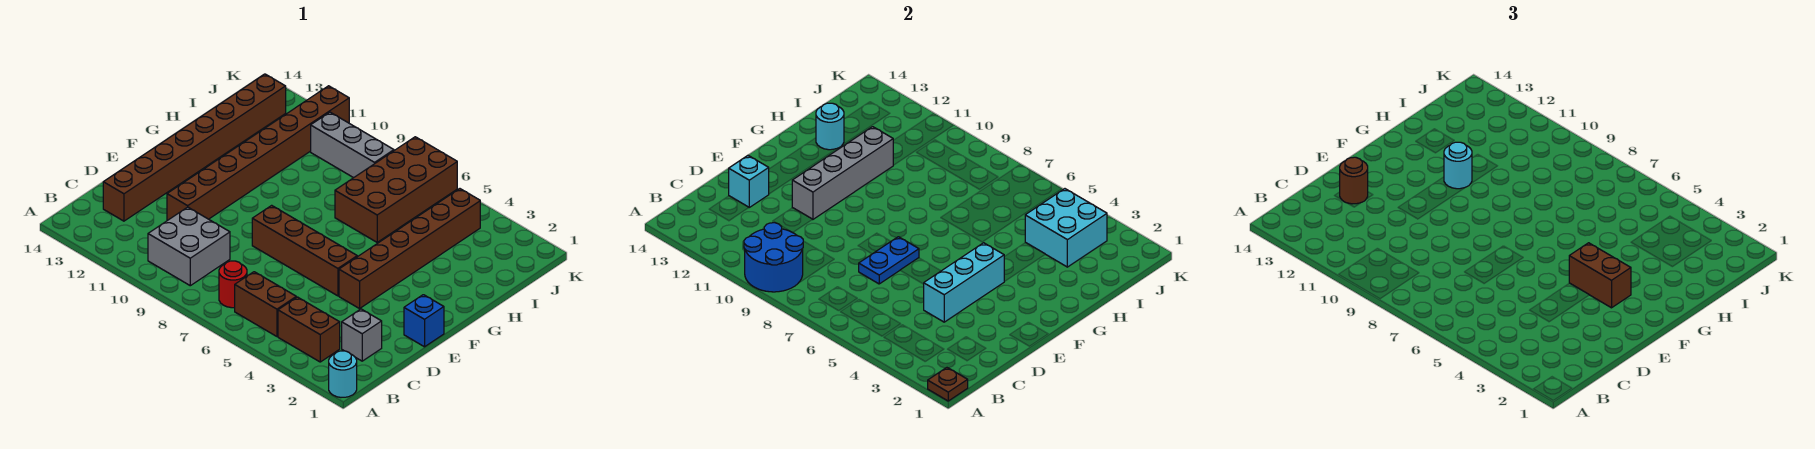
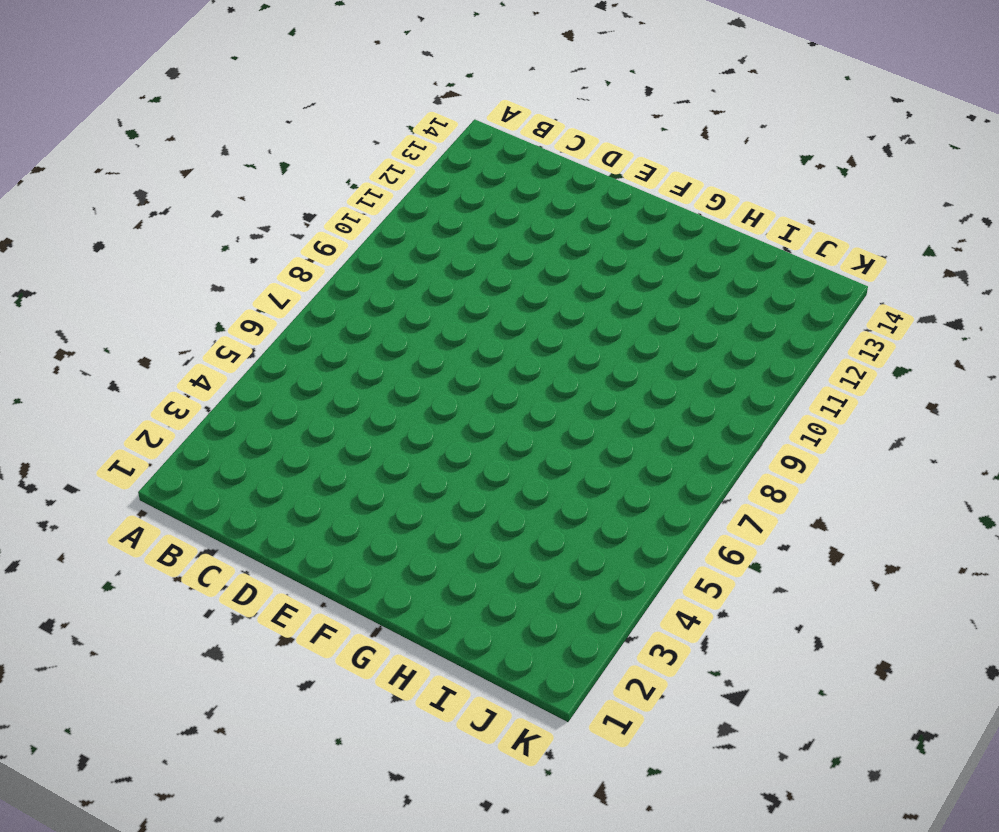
none -> cyan round brick A1 level 1
none -> brown brick B3:B4 level 1
none -> brown brick B5:B6 level 1

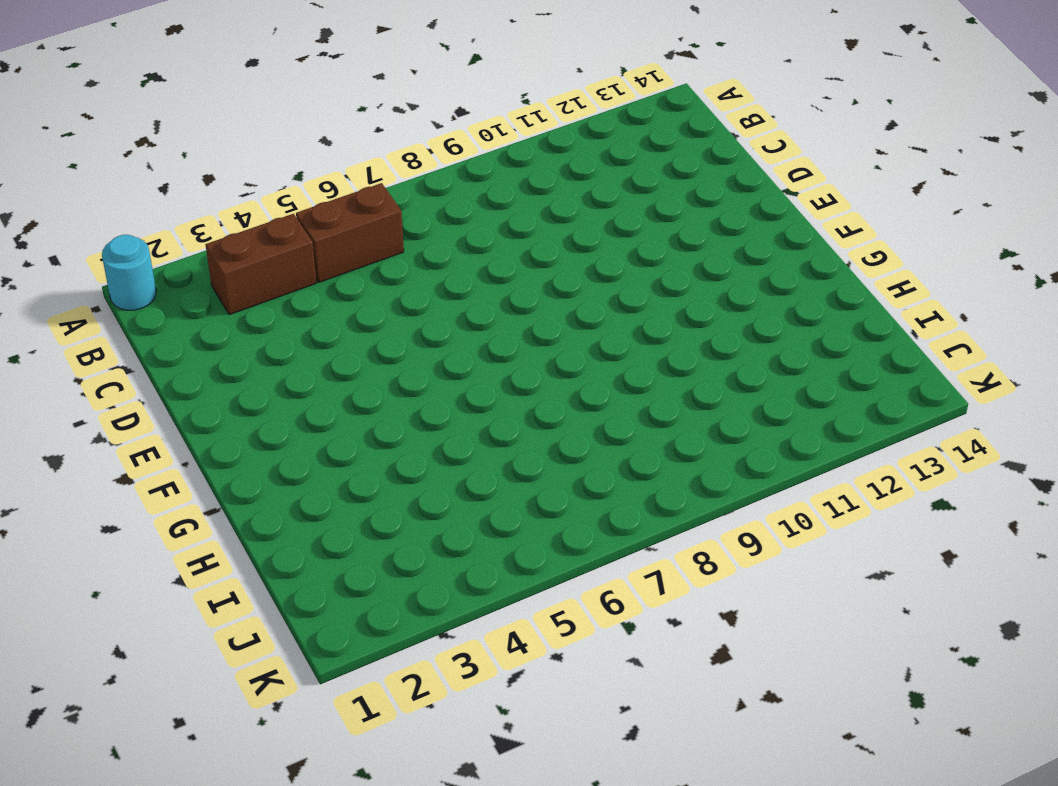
none -> red round brick B7 level 1
none -> grey brick B9:C10 level 1
none -> grey brick C2 level 1

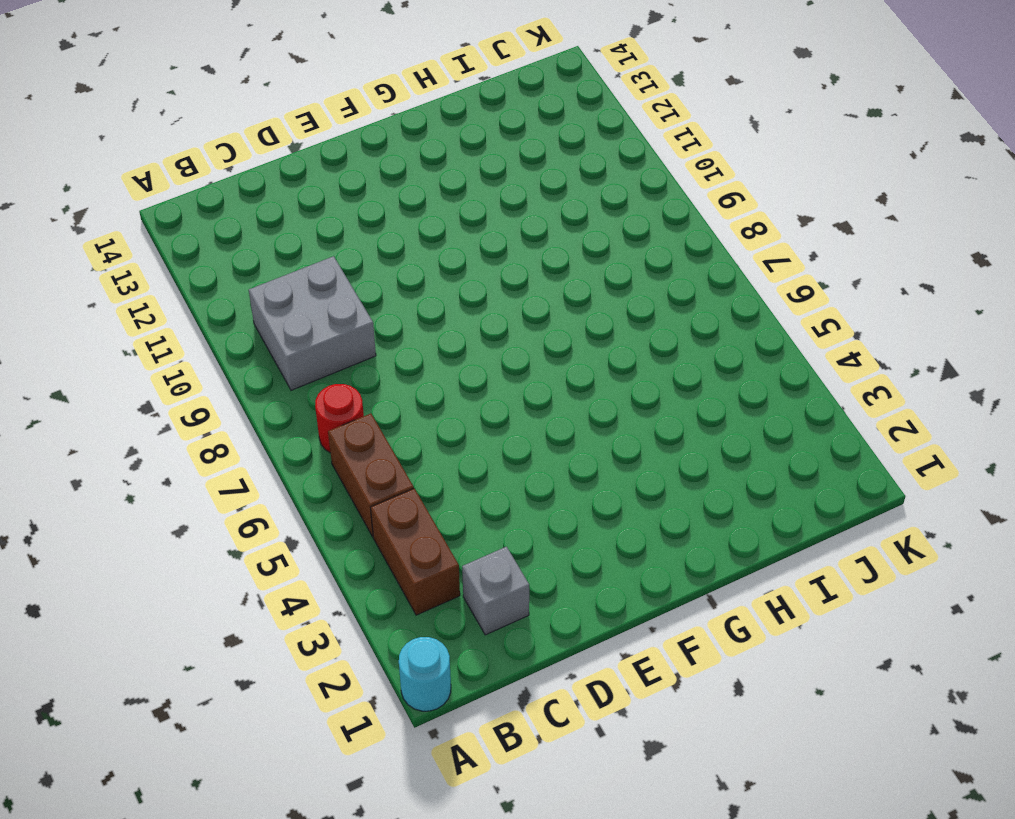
none -> brown brick C13:J13 level 1
none -> brown brick D11:K11 level 1
none -> blue brick E1 level 1

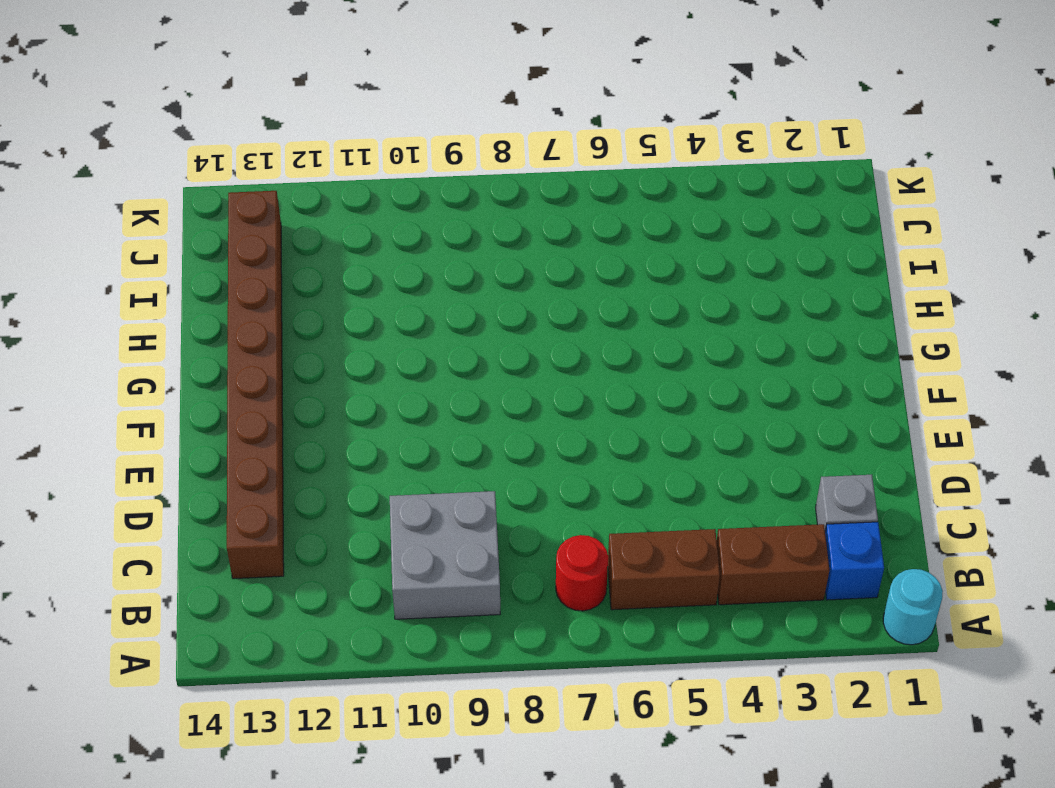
blue brick B2 level 1 -> blue brick E1 level 1
none -> brown brick D11:K11 level 1
none -> brown brick E4:J4 level 1
none -> brown brick E5:E8 level 1

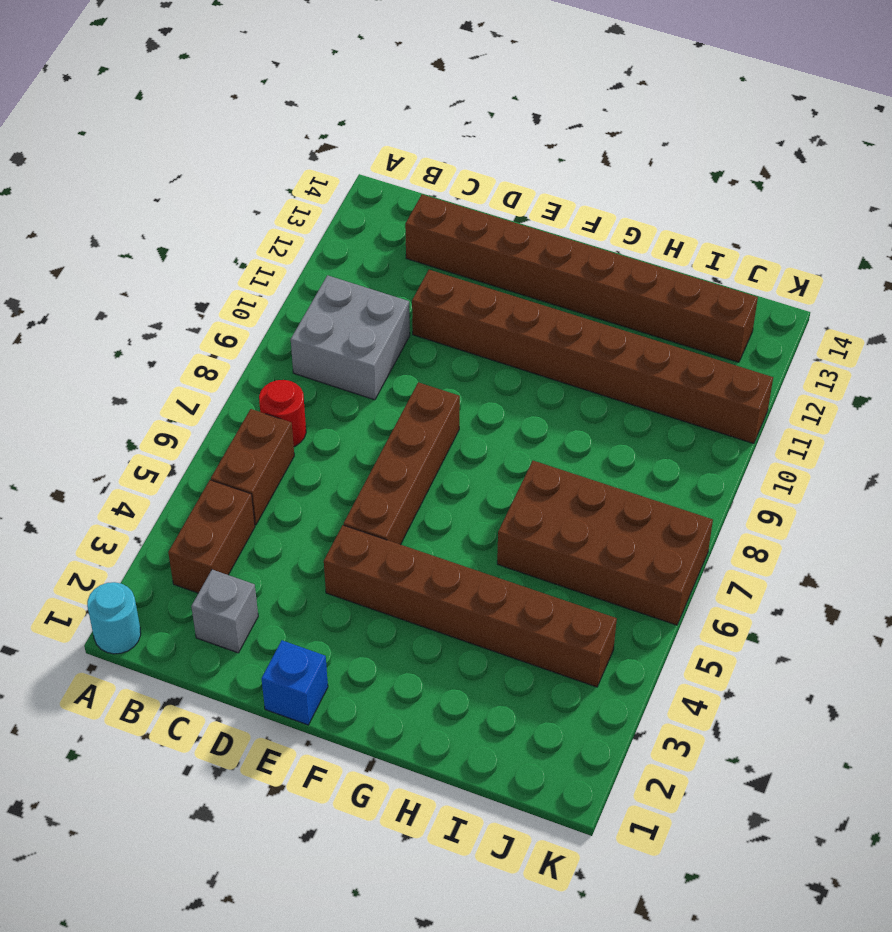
none -> grey brick J8:J10 level 1
none -> brown plate A1 level 2
none -> blue round brick A9:B10 level 2

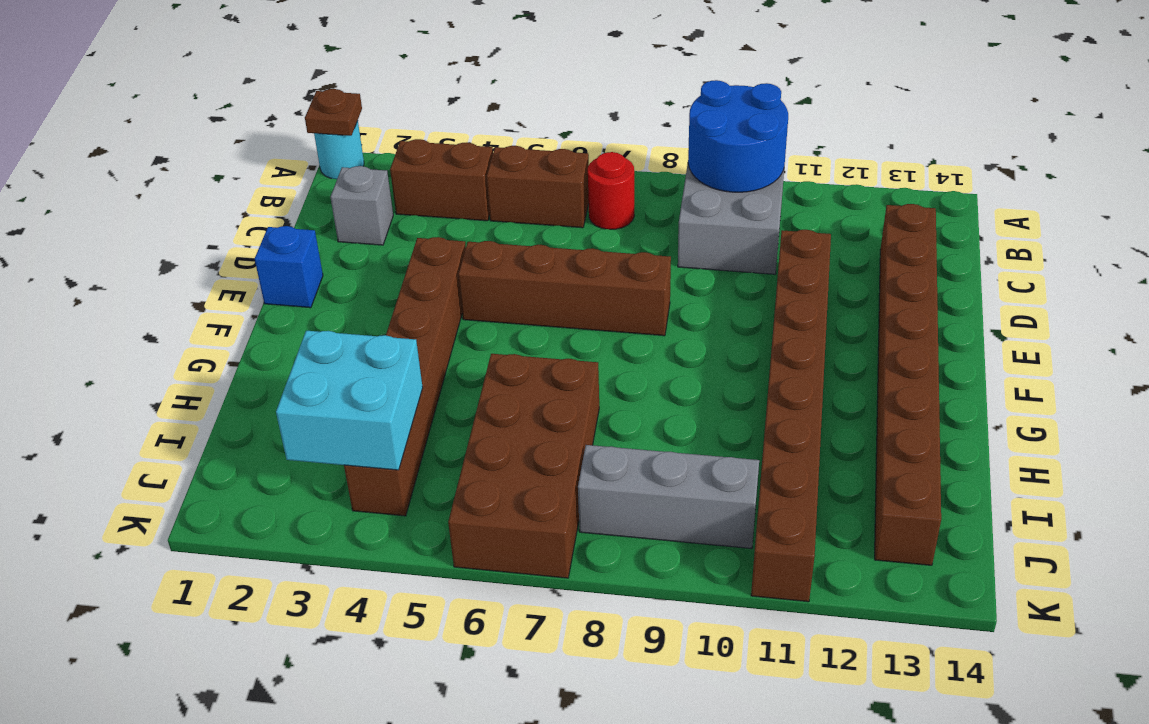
none -> cyan brick D4:F4 level 2
none -> blue plate D7:E7 level 2
none -> cyan brick D13 level 2

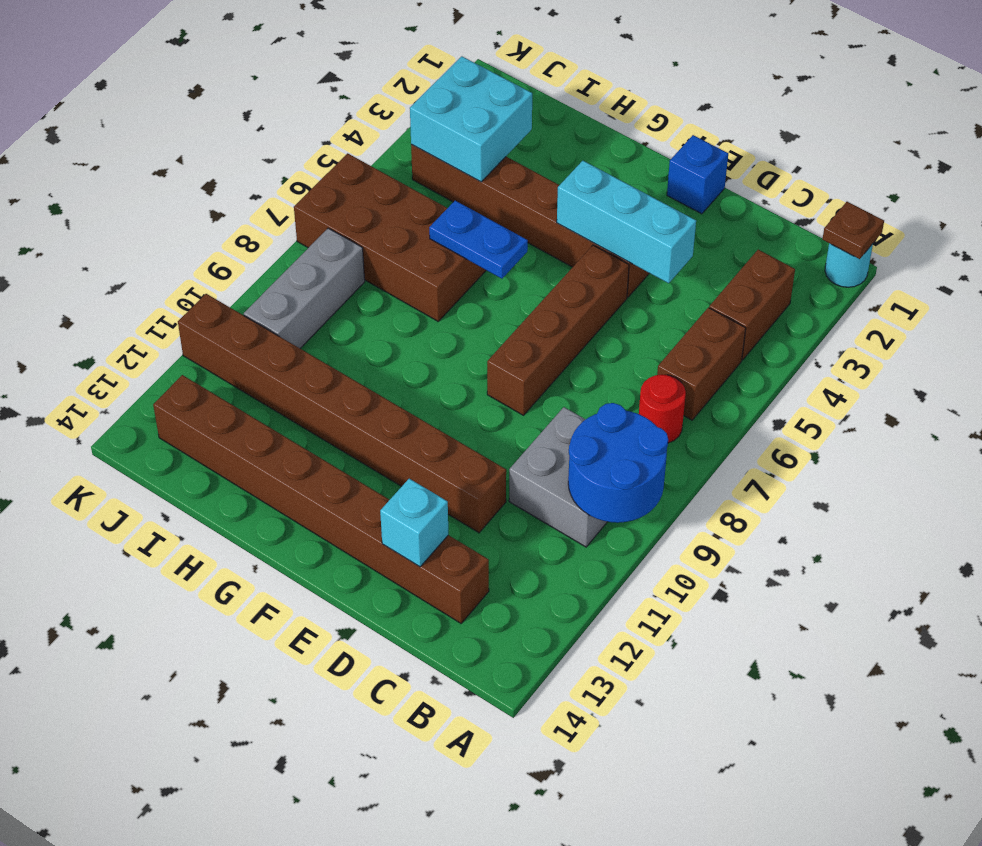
blue plate G6:H6 level 2 -> blue plate D7:E7 level 2
none -> grey brick C2 level 1
none -> grey brick E11:H11 level 2
none -> cyan round brick H13 level 2

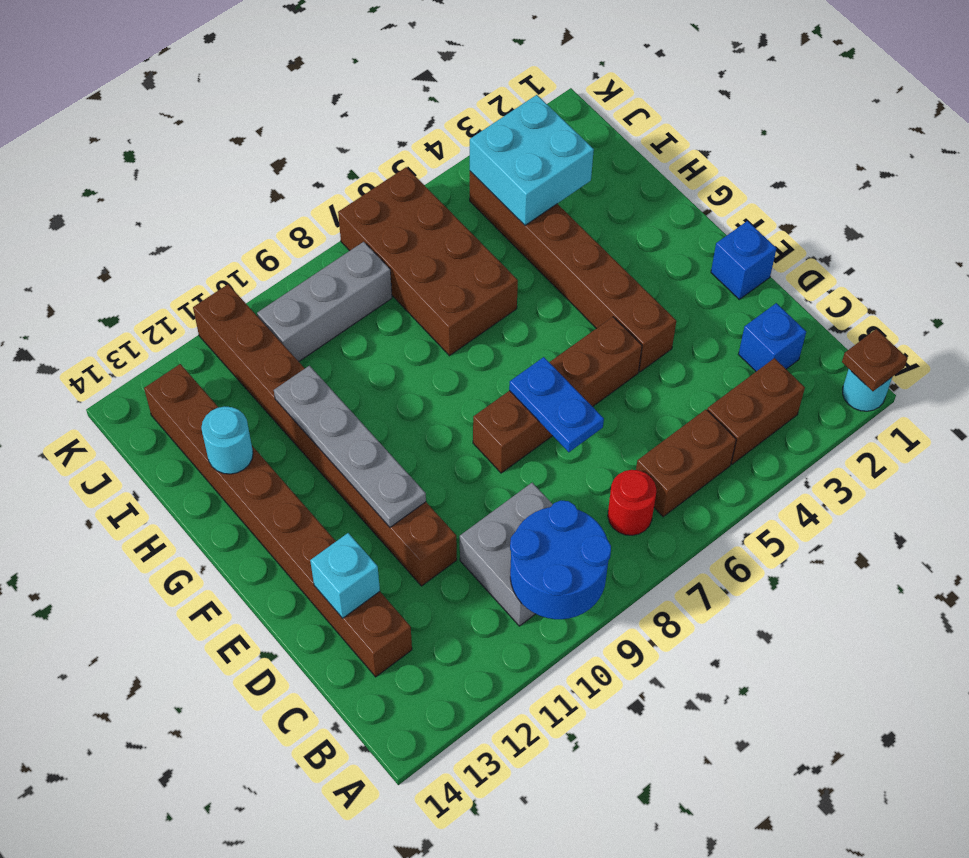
blue brick C2 level 1 -> grey brick C2 level 1
grey plate E11:H11 level 2 -> grey brick E11:H11 level 2
none -> cyan brick D4:F4 level 2
none -> brown round brick D13 level 3
none -> brown brick F3:F4 level 3

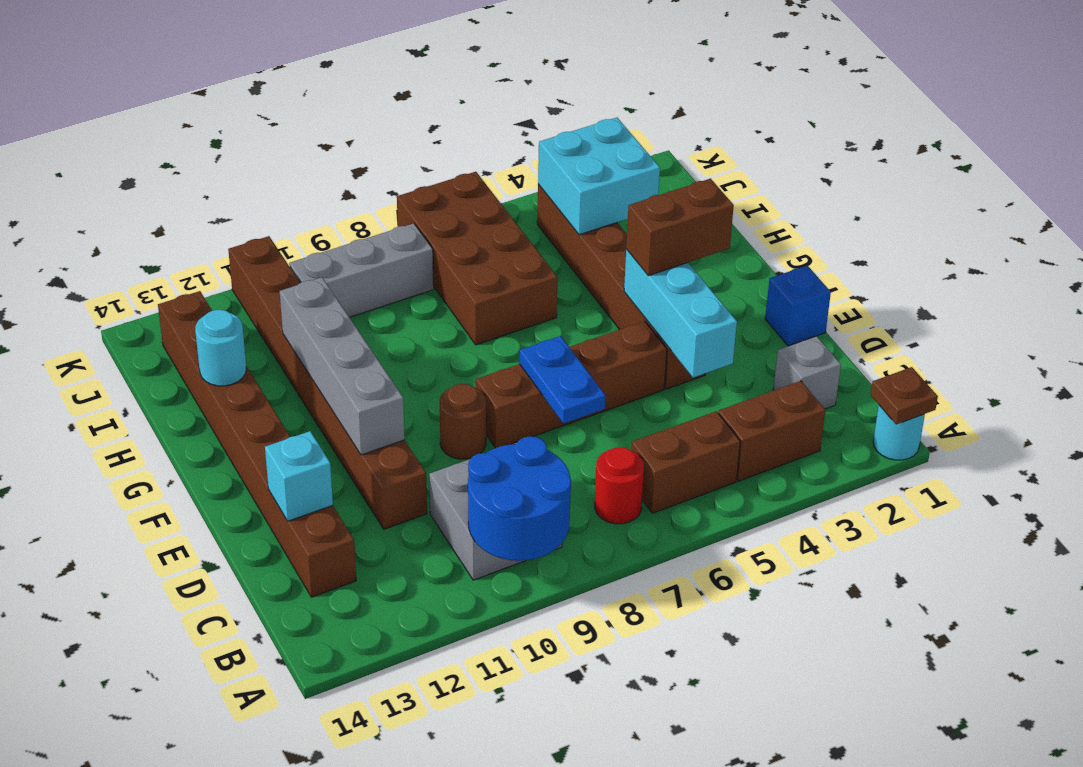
brown round brick E9 level 1 -> brown round brick D13 level 3
none -> cyan round brick G11 level 3

